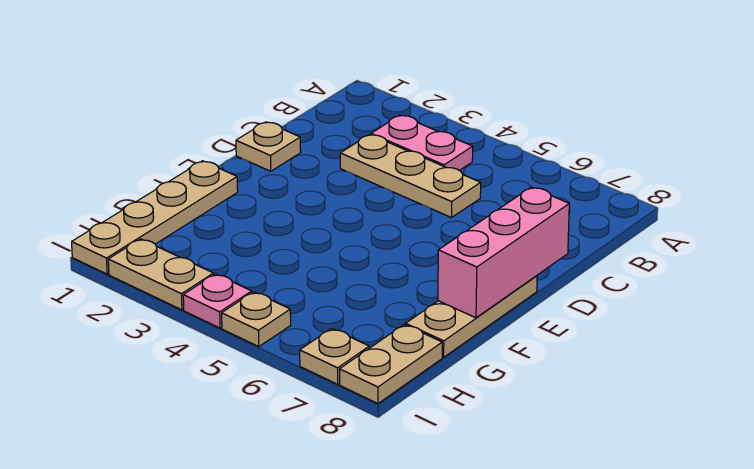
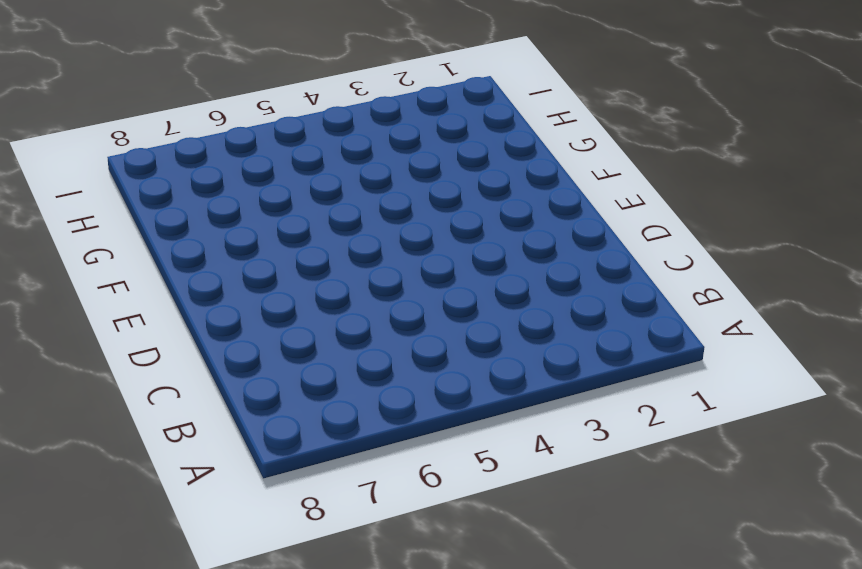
none -> pink plate B3:B4 level 1
none -> tan plate C3:C5 level 1

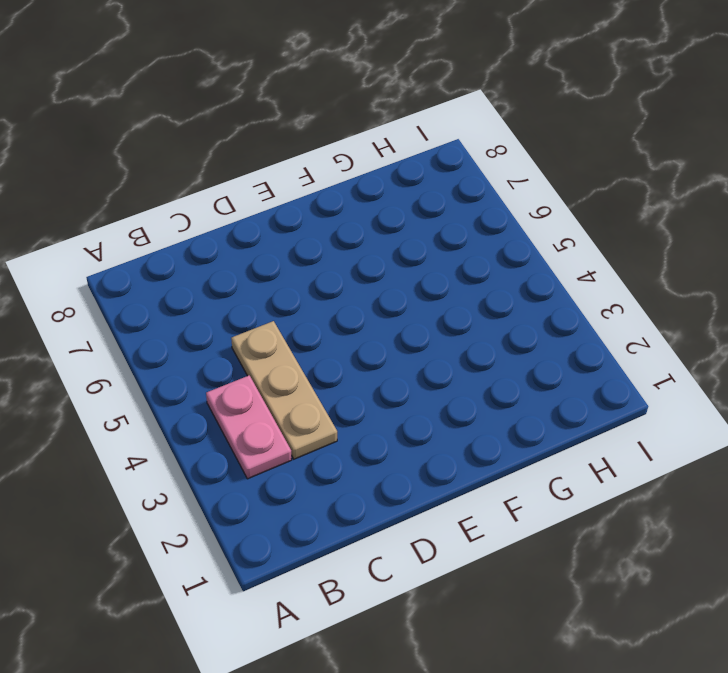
none -> tan plate D1 level 1
none -> tan plate E8:G8 level 1

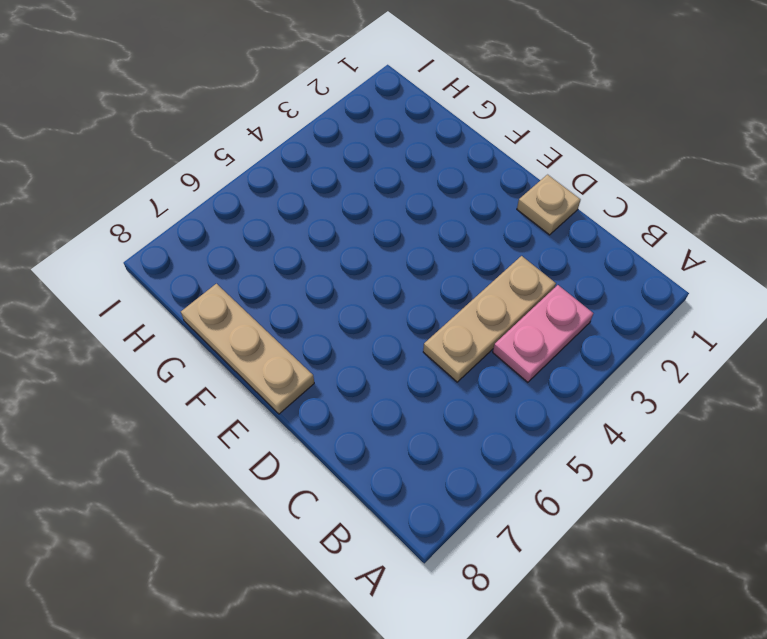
none -> tan plate F1:I1 level 1
none -> tan plate H8:I8 level 1

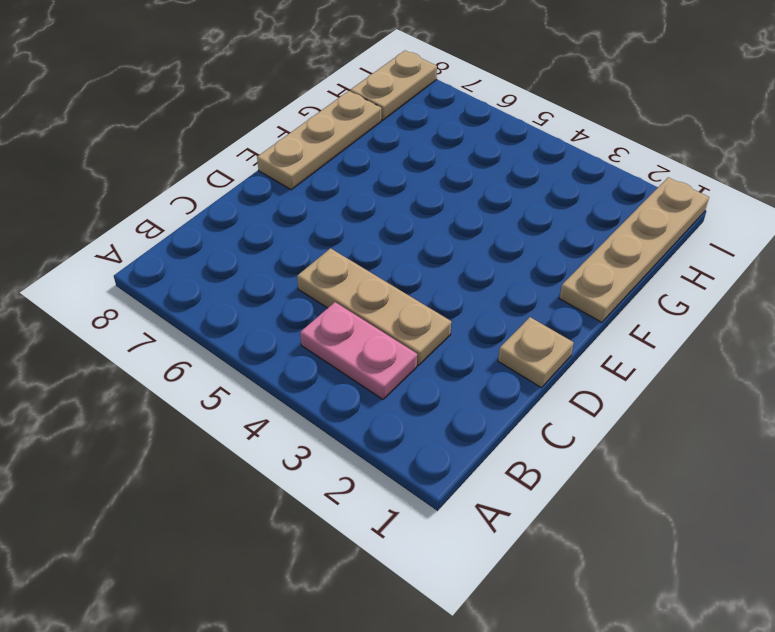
none -> tan plate I2:I3 level 1
none -> pink plate I4 level 1

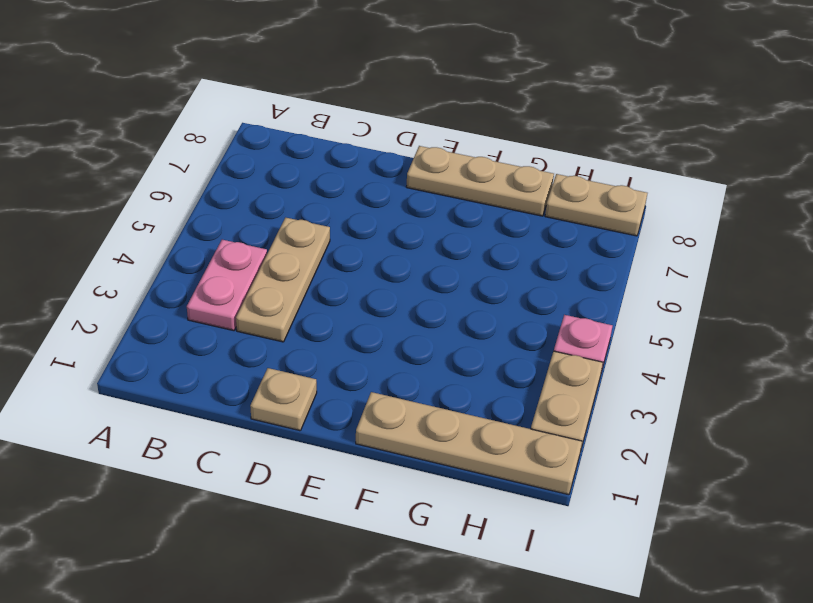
none -> tan plate I5 level 1
none -> tan plate I7 level 1

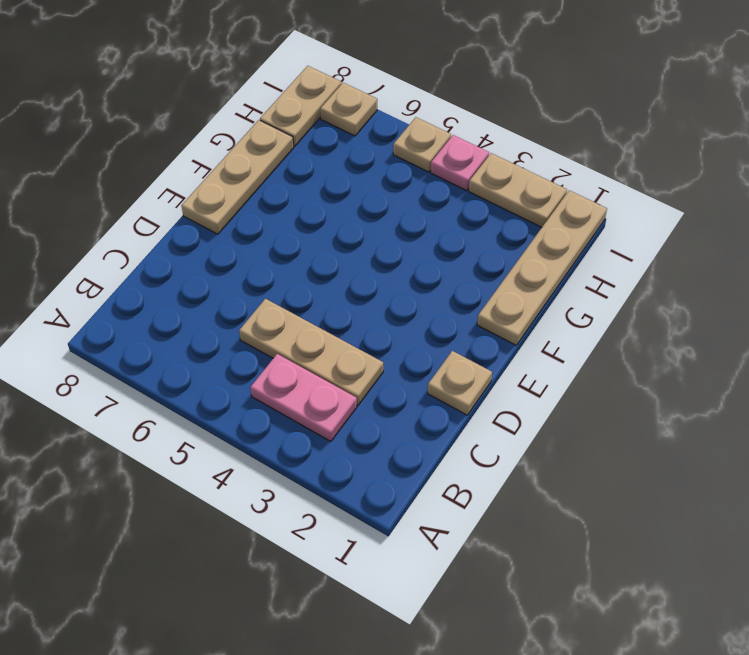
none -> pink brick D8:F8 level 2

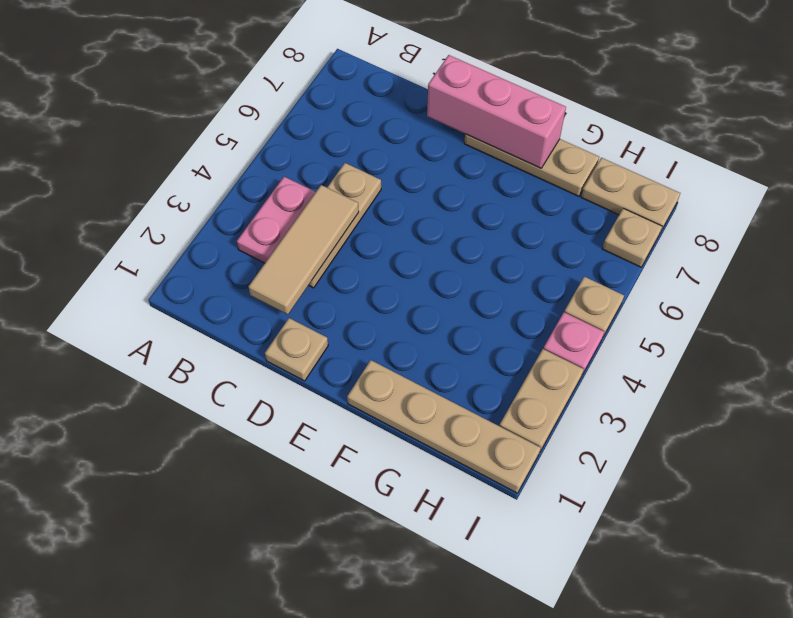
tan tile C2:C4 level 2 -> none

